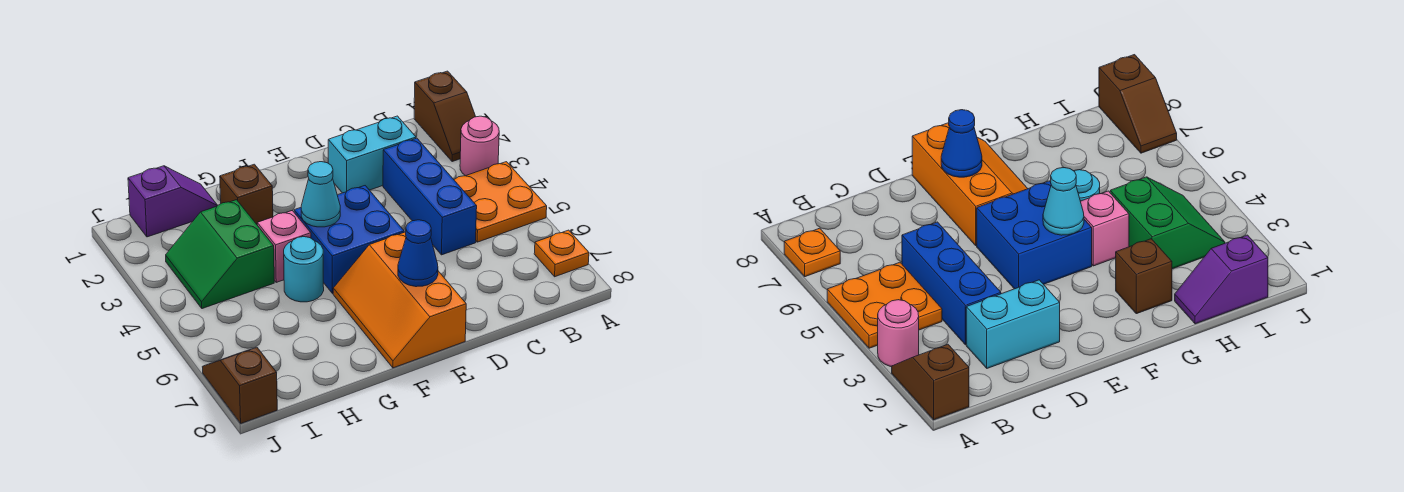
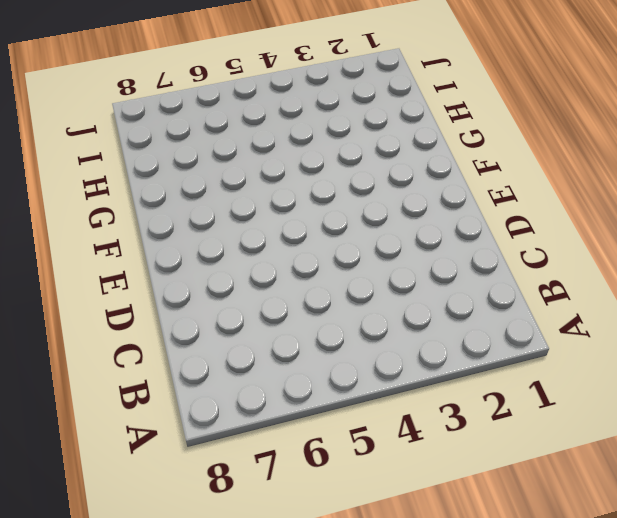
none -> brown slope A1:A2 level 1 top 1
none -> pink round brick A3 level 1
none -> orange plate A4:B5 level 1

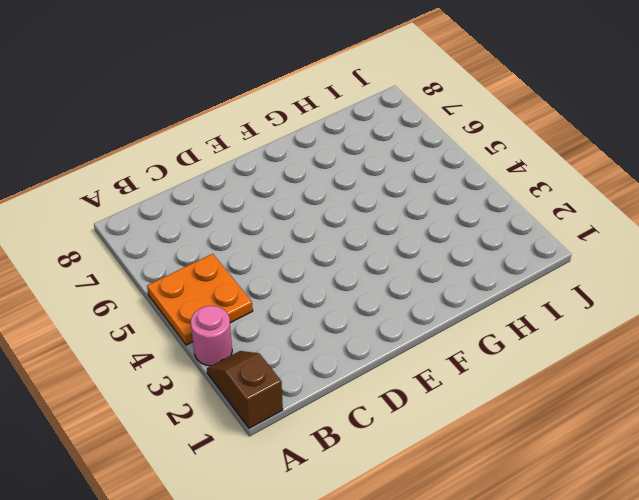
none -> orange plate A7 level 1
none -> cyan brick C2:D2 level 1
none -> blue brick C3:C5 level 1

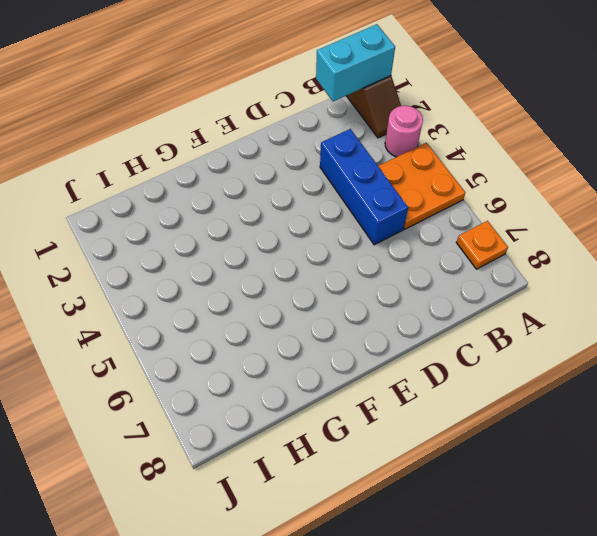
cyan brick A1:B1 level 2 -> cyan brick C2:D2 level 1
none -> blue brick E4:F5 level 1
none -> orange slope E6:F8 level 1 top E
none -> brown brick G2 level 1

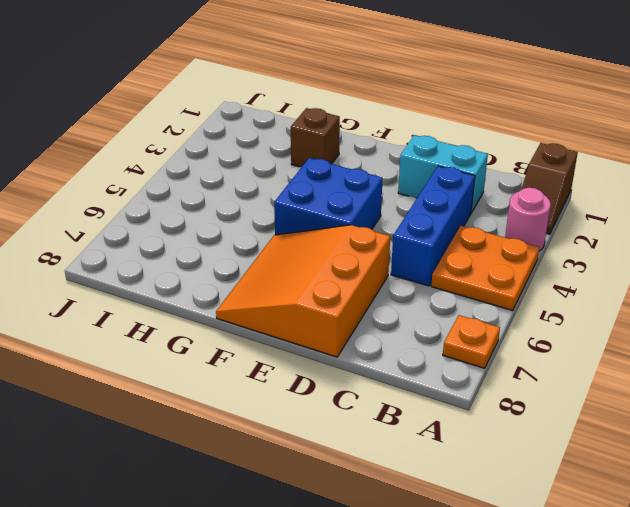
orange slope D6:F8 level 1 top D -> orange slope E6:F8 level 1 top E
none -> pink brick G4 level 1
none -> cyan round brick G5 level 1
none -> purple slope H1:I1 level 1 top I

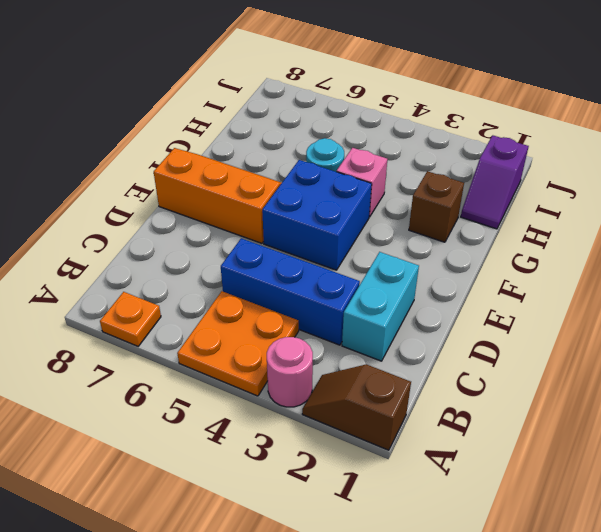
none -> green slope H3:I4 level 1 top H
none -> brown slope J7:J8 level 1 top 8
none -> blue cone E7 level 2

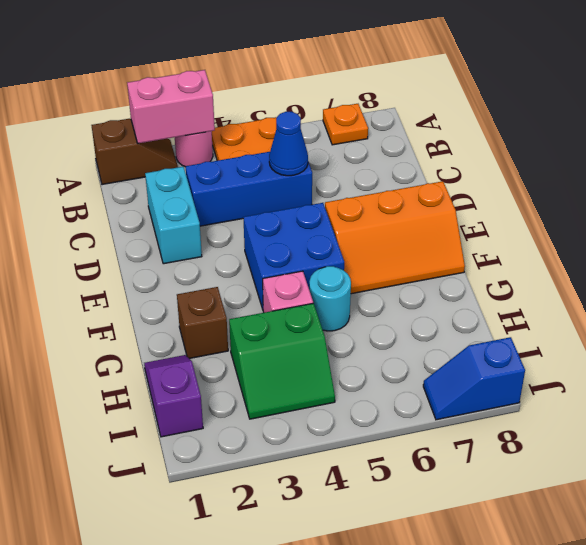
pink brick A2:A3 level 2 -> none
blue cone C5 level 2 -> blue cone E7 level 2
blue slope J7:J8 level 1 top 8 -> brown slope J7:J8 level 1 top 8
none -> cyan cone F4 level 2

